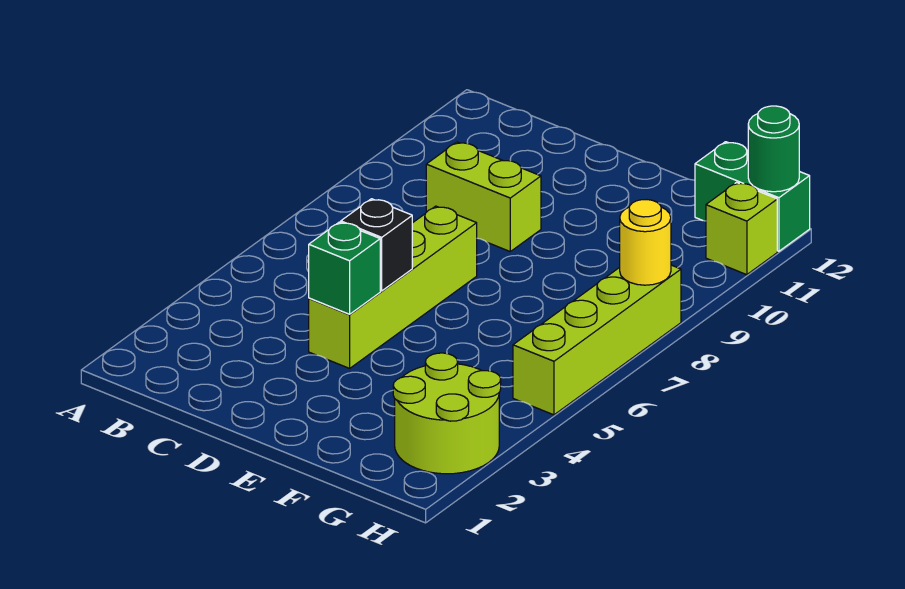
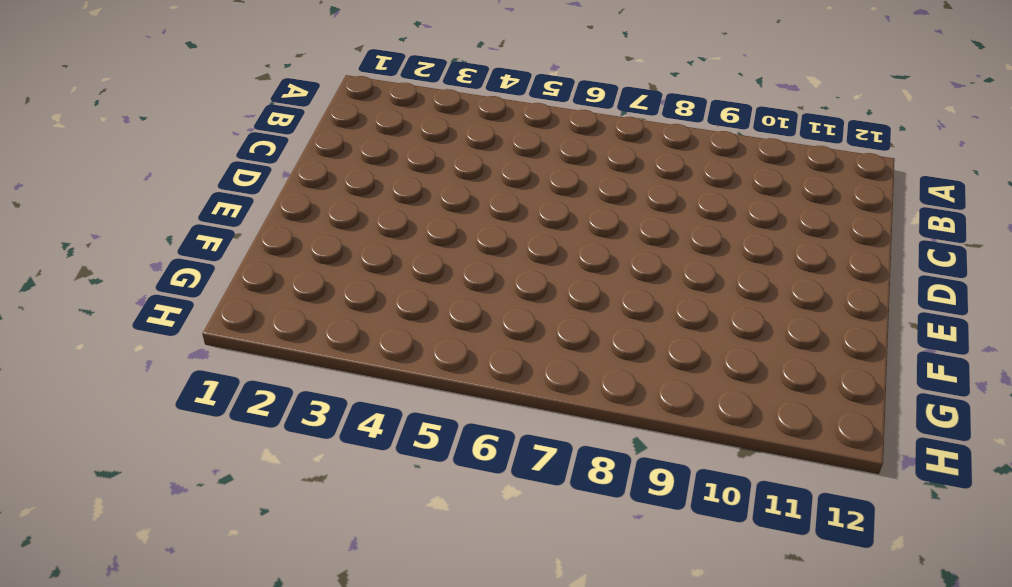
none -> lime brick C9:D9 level 1
none -> lime brick D4:D7 level 1

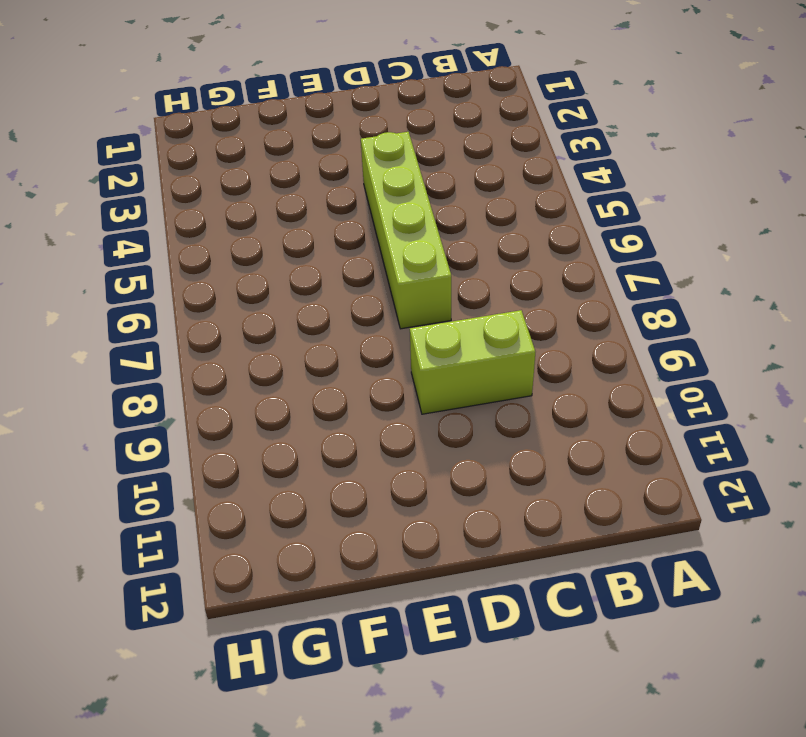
none -> lime round brick G2:H3 level 1
none -> green brick G12:H12 level 1

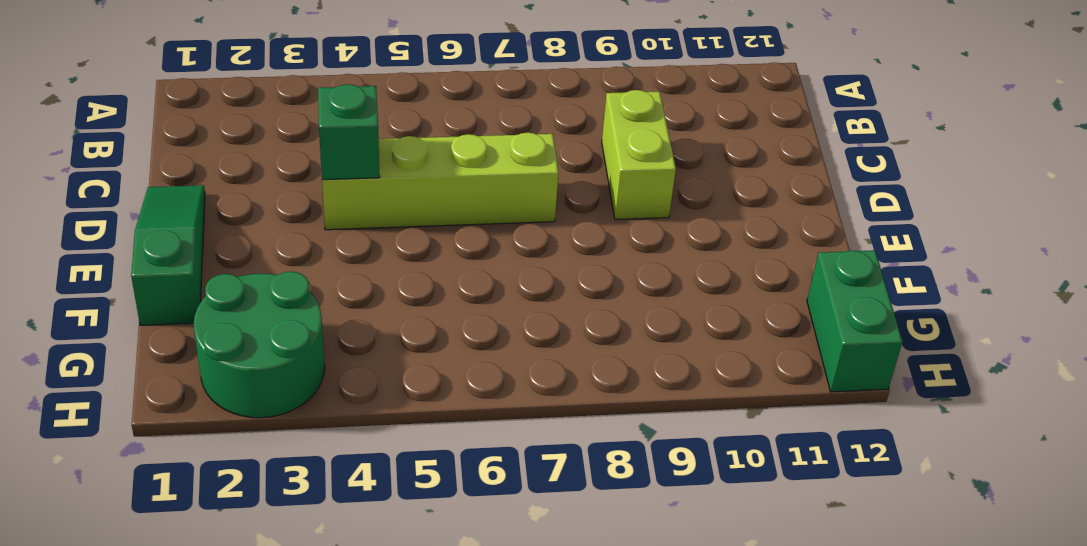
green slope D1:F1 level 1 top F -> none
green round brick G2:H3 level 1 -> lime round brick G2:H3 level 1
none -> lime brick H5:H8 level 1
none -> lime brick H11 level 1

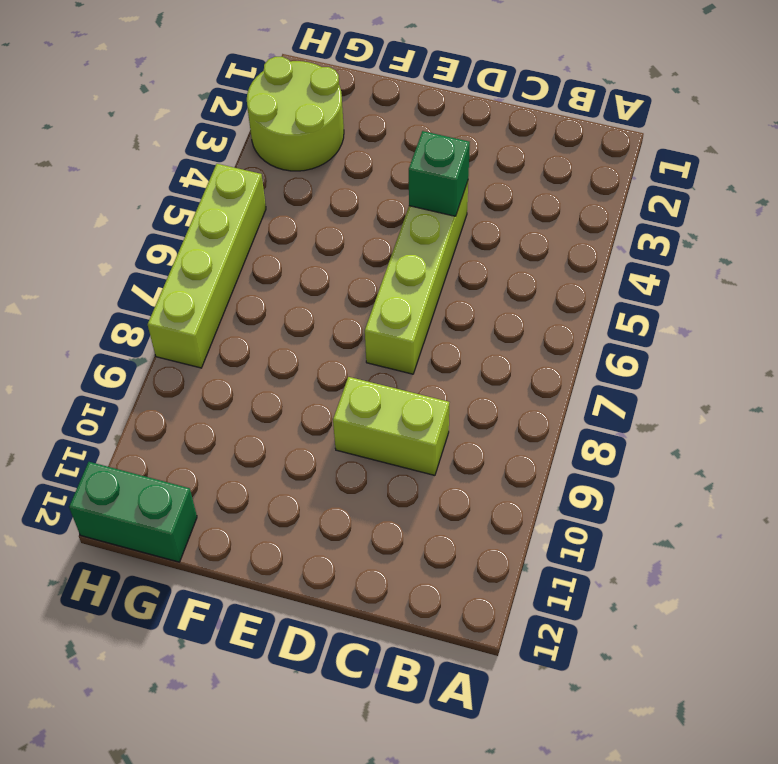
none -> lime brick H11 level 1
none -> black brick D5 level 2

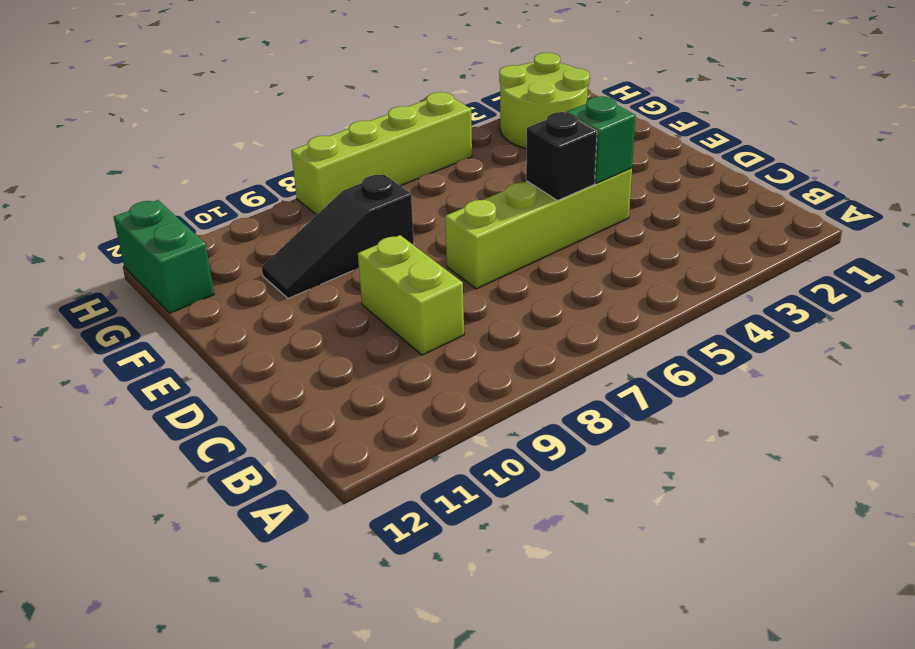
black slope F8:F10 level 1 top 8 -> none
none -> lime brick H11 level 1
none -> yellow round brick H8 level 2

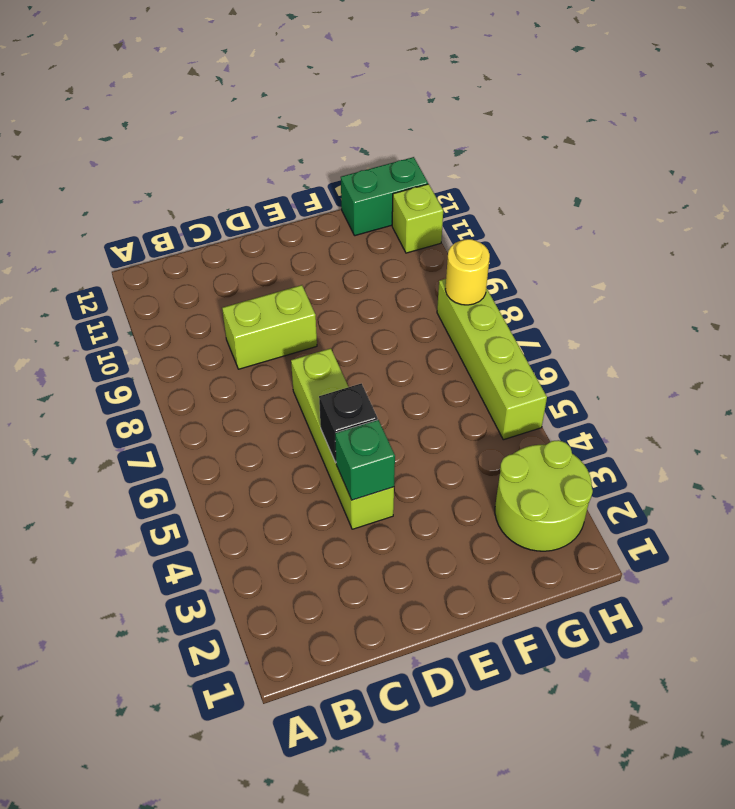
none -> green round brick H12 level 2

